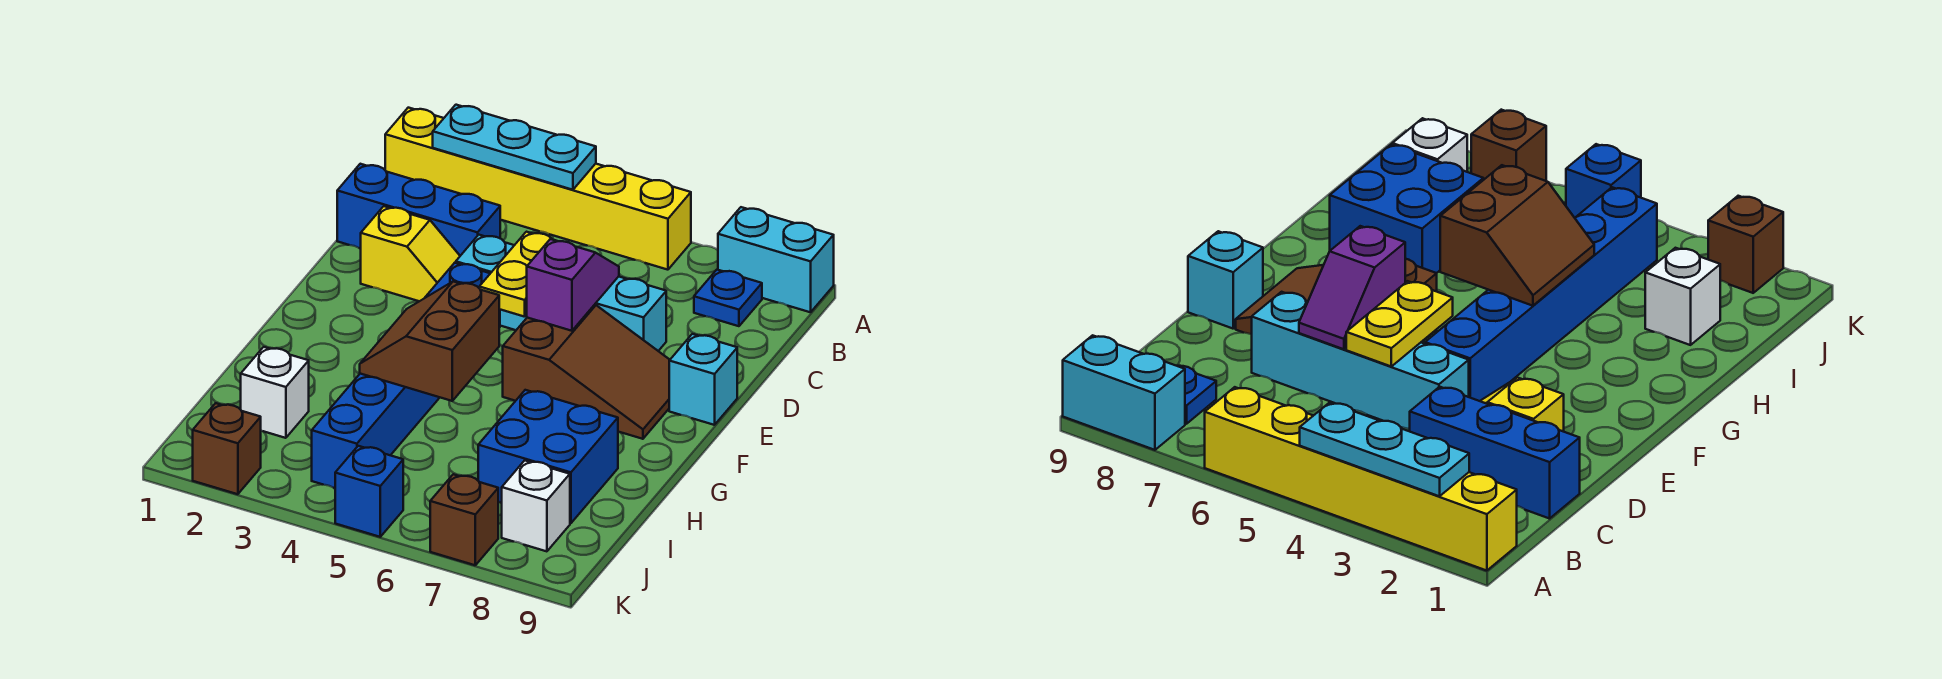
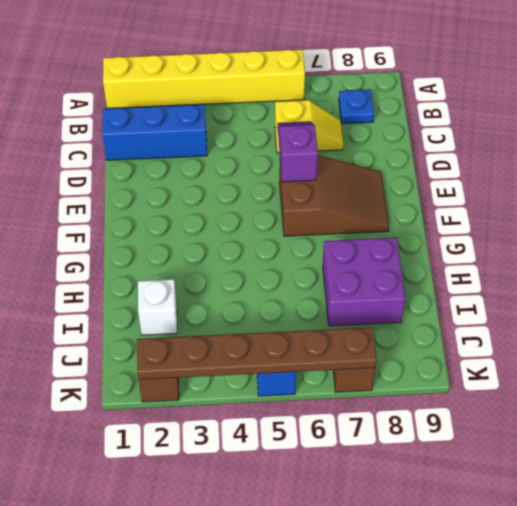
yellow slope C6:C7 level 1 top 6 -> yellow slope D2:D3 level 1 top 2
purple brick H7:I8 level 1 -> blue brick H7:I8 level 1
brown plate K2:K7 level 2 -> none
none -> cyan brick A8:A9 level 1
none -> cyan brick D4:D7 level 1
none -> blue brick E4:J4 level 1

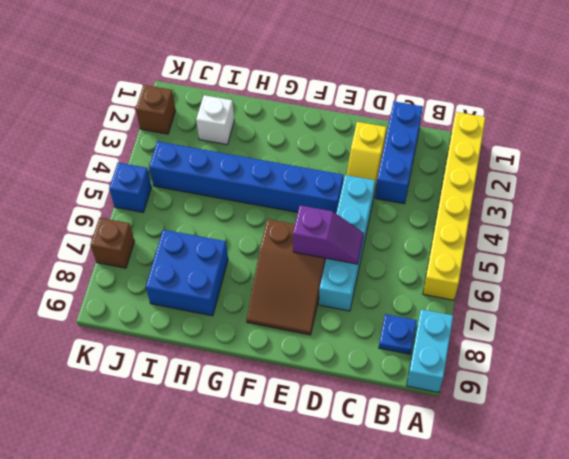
none -> cyan brick E9 level 1
none -> white brick J8 level 1
none -> cyan plate A2:A4 level 2

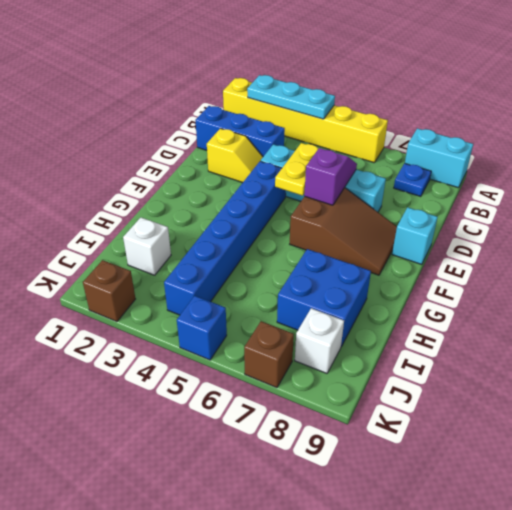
none -> brown slope G4:H5 level 2 top 5

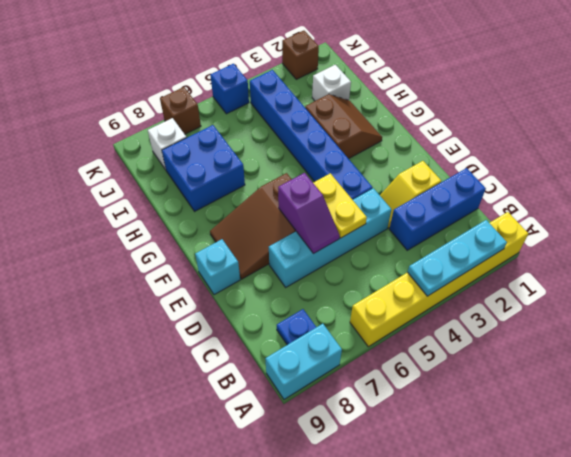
brown slope G2:H3 level 1 top 3 -> brown slope G4:H5 level 2 top 5

